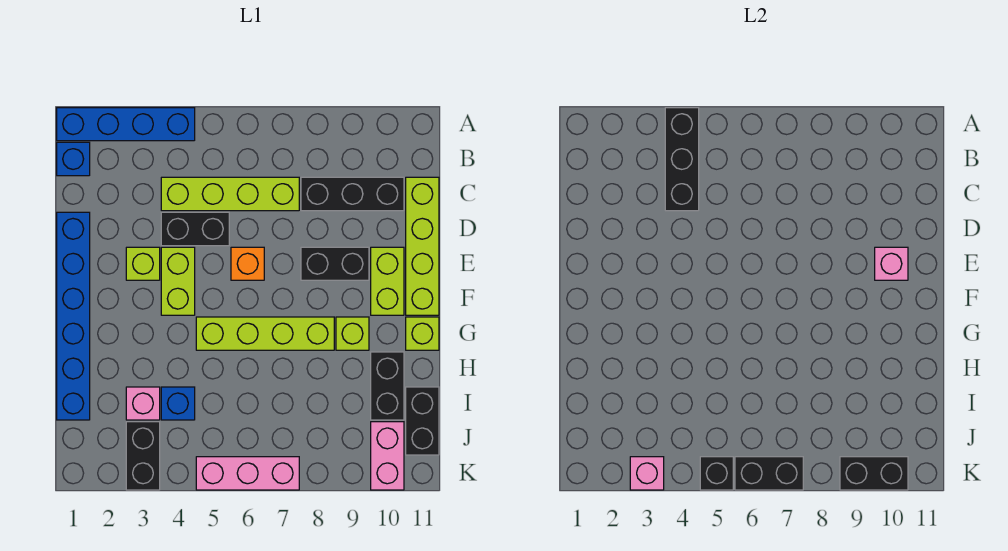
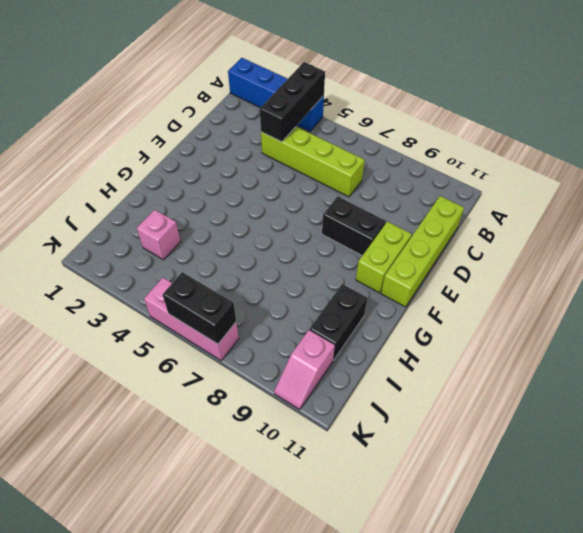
pink slope J10:K10 level 1 top J -> pink brick J10:K10 level 1
none -> blue brick B1 level 1
none -> black brick C8:C10 level 1
none -> blue brick D1:I1 level 1

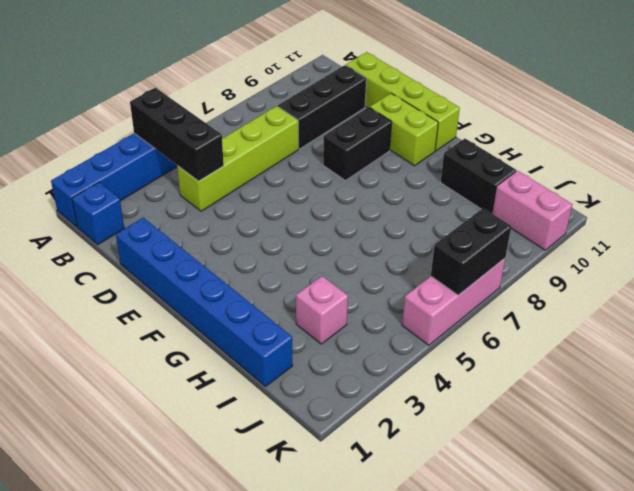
none -> black brick D4:D5 level 1
none -> lime brick E3 level 1
none -> lime brick E4:F4 level 1

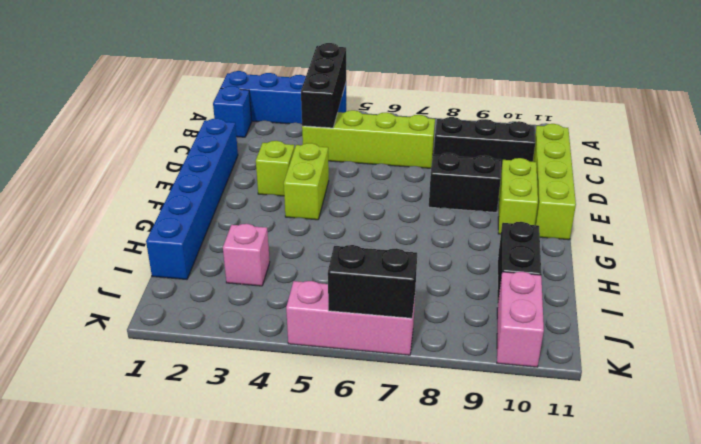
none -> black brick D4:D5 level 1
none -> orange brick E6 level 1
none -> lime brick G5:G8 level 1

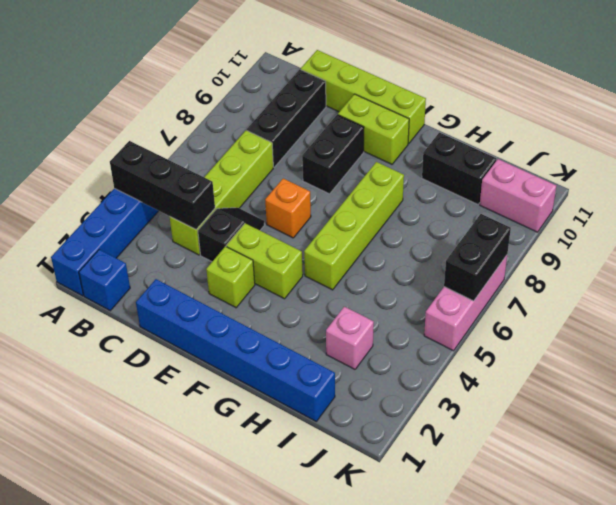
black slope D4:D5 level 1 top 4 -> black brick D4:D5 level 1
none -> lime brick G9 level 1
none -> lime brick G11 level 1
none -> blue brick I4 level 1

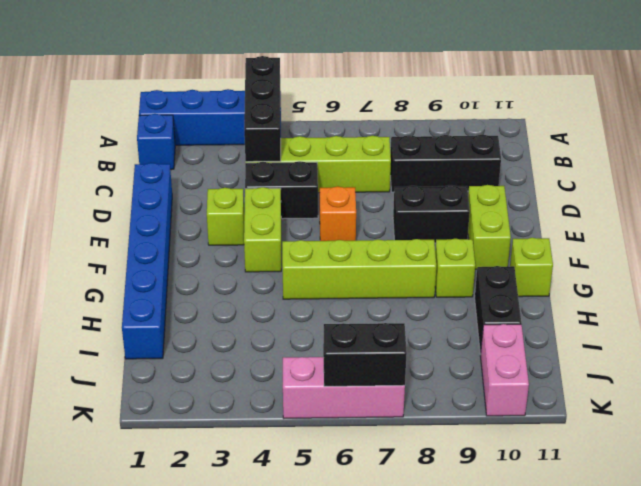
none -> lime brick C11:F11 level 1
none -> pink brick I3 level 1
none -> blue brick I4 level 1

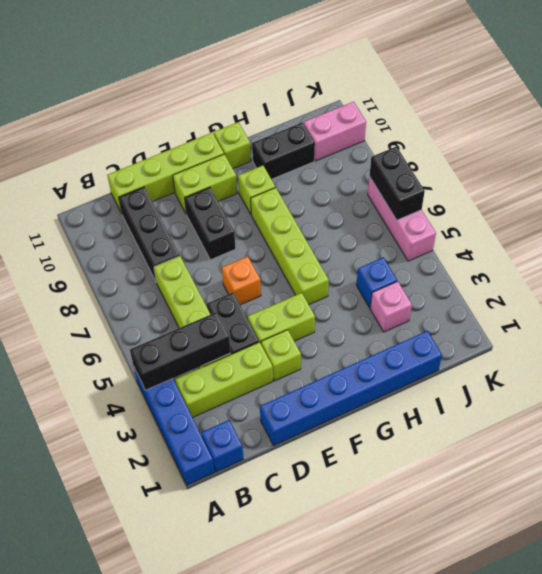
lime brick B3:D3 level 1 -> none
none -> black brick I11:J11 level 1
none -> black brick J3:K3 level 1
none -> pink brick E10 level 2

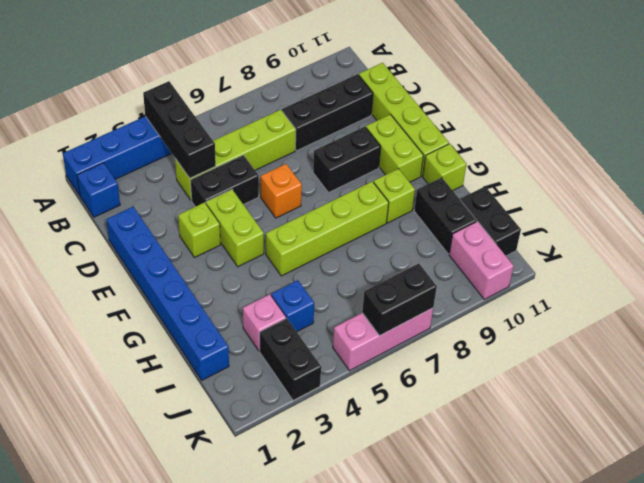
none -> pink brick E10 level 2
none -> pink brick K3 level 2
none -> black brick K5 level 2

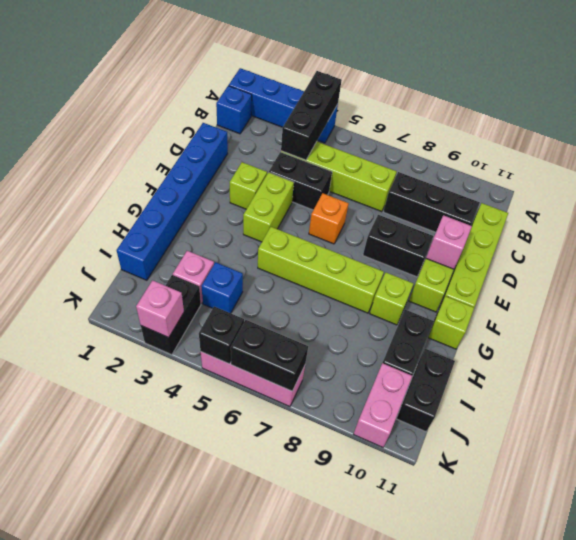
none -> black brick K9:K10 level 2

